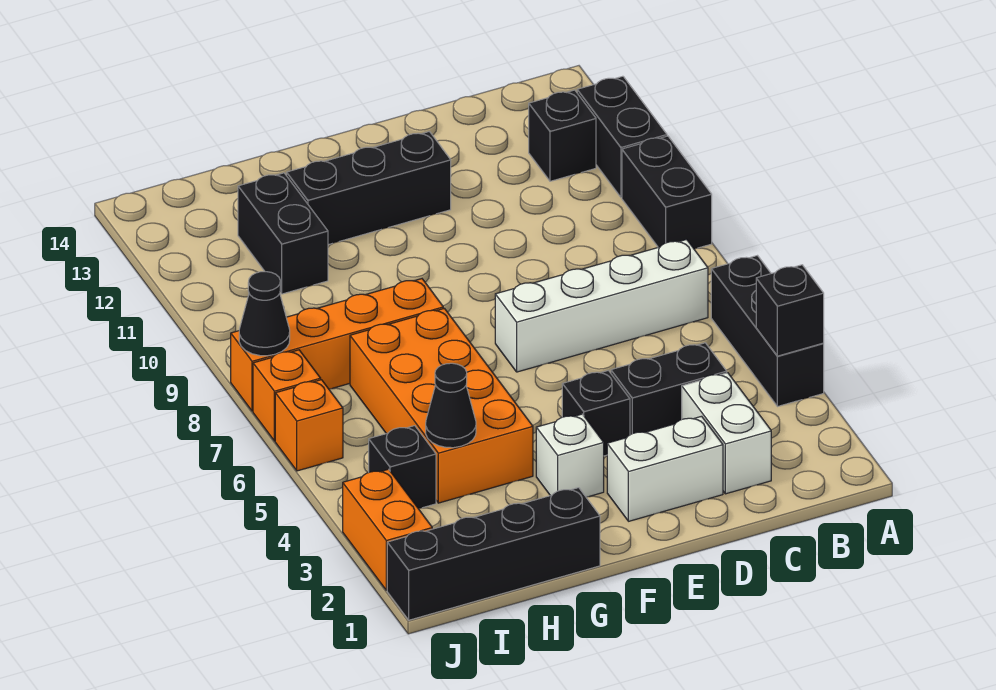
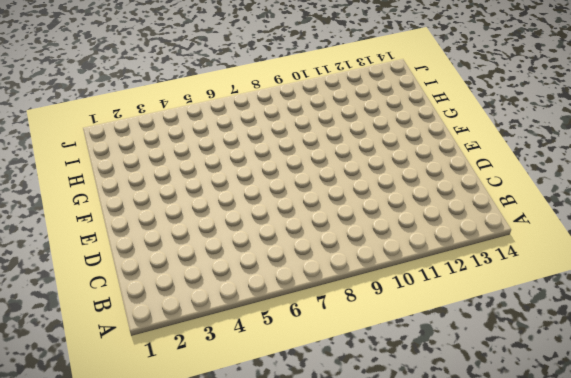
none -> black brick A4:A6 level 1
none -> black brick A9:A10 level 1
none -> black brick A11:A12 level 1

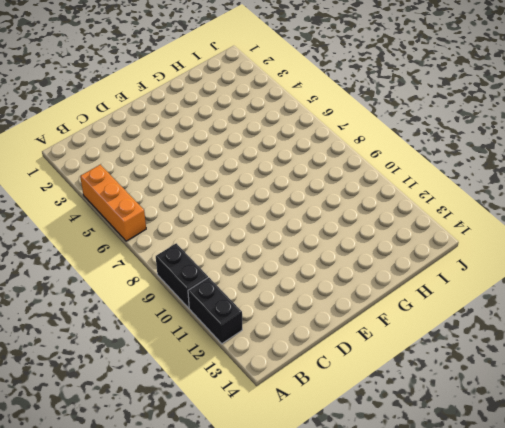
orange brick A4:A6 level 1 -> black brick A4:A6 level 1
none -> white brick B7:E7 level 1
none -> black brick B12 level 1
none -> white brick C2:C3 level 1

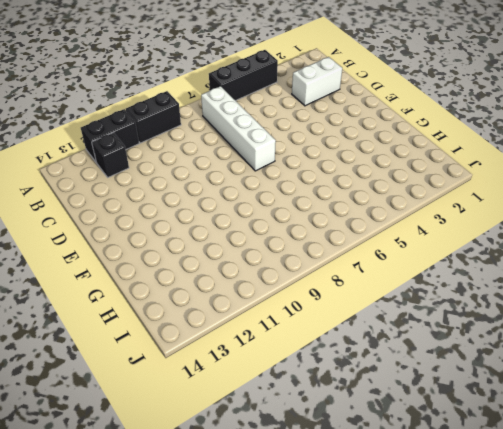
none -> black brick C4:D4 level 1
none -> white brick D2:E2 level 1
none -> black brick E4 level 1

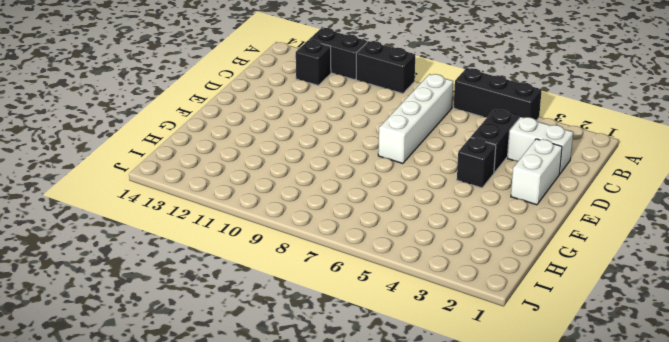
none -> black brick E12:G12 level 1
none -> white brick F3 level 1
none -> black brick G1:J1 level 1

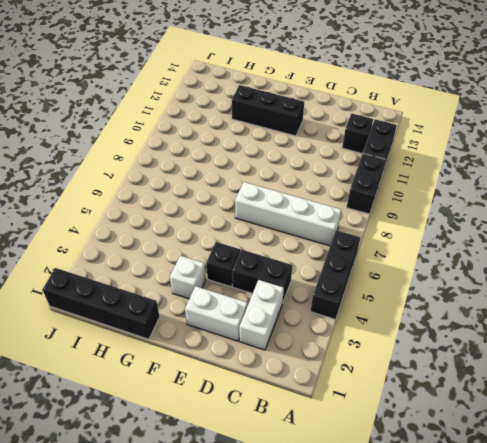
none -> orange brick G4:H7 level 1
none -> orange brick G8:J8 level 1
none -> black brick H11:H12 level 1

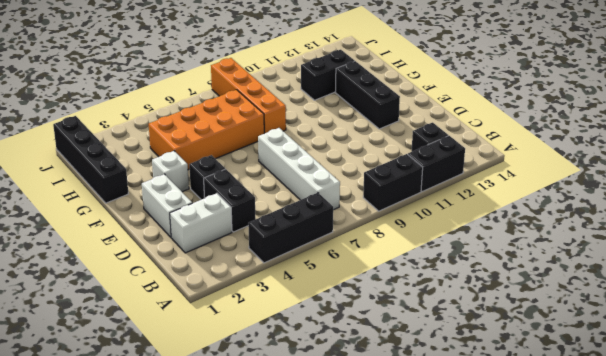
none -> black brick I4 level 1
none -> orange brick J2:J3 level 1
none -> orange brick J6 level 1

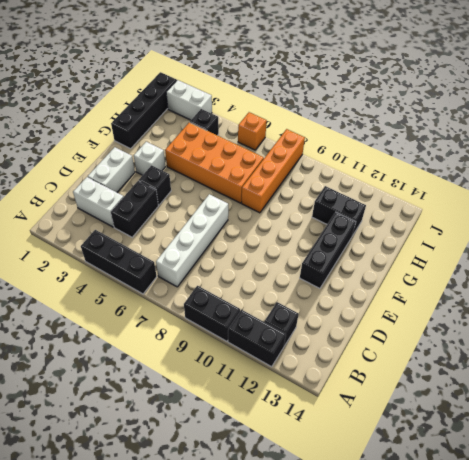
white brick J2:J3 level 1 -> orange brick J2:J3 level 1
none -> orange brick J7 level 1
none -> black brick A4 level 2
none -> black cone H4 level 2

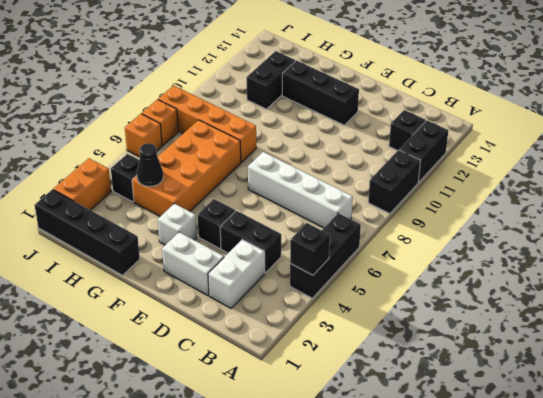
none -> black cone J8 level 2

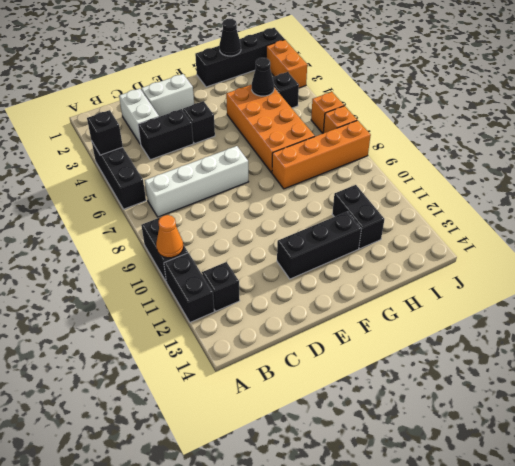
orange cone A10 level 2 -> none
black cone H1 level 2 -> black cone J8 level 2
none -> white brick F3 level 1

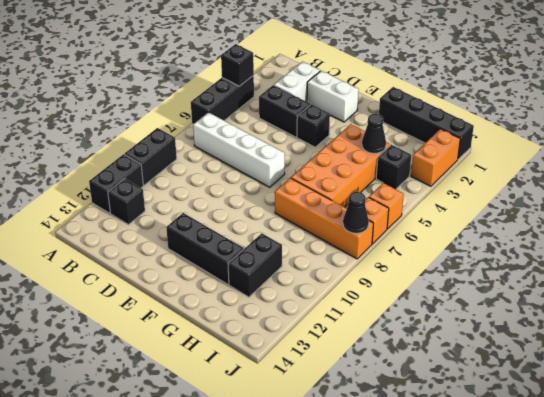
none -> white brick F3 level 1

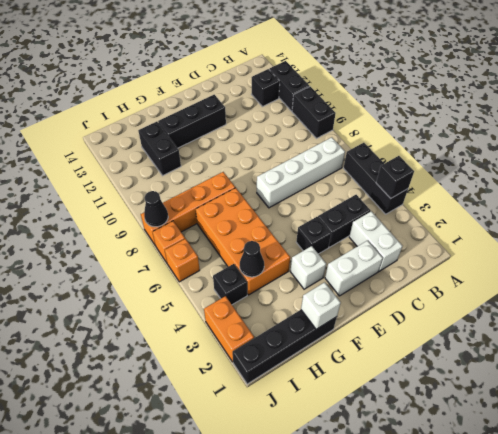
white brick G1 level 2 -> none

